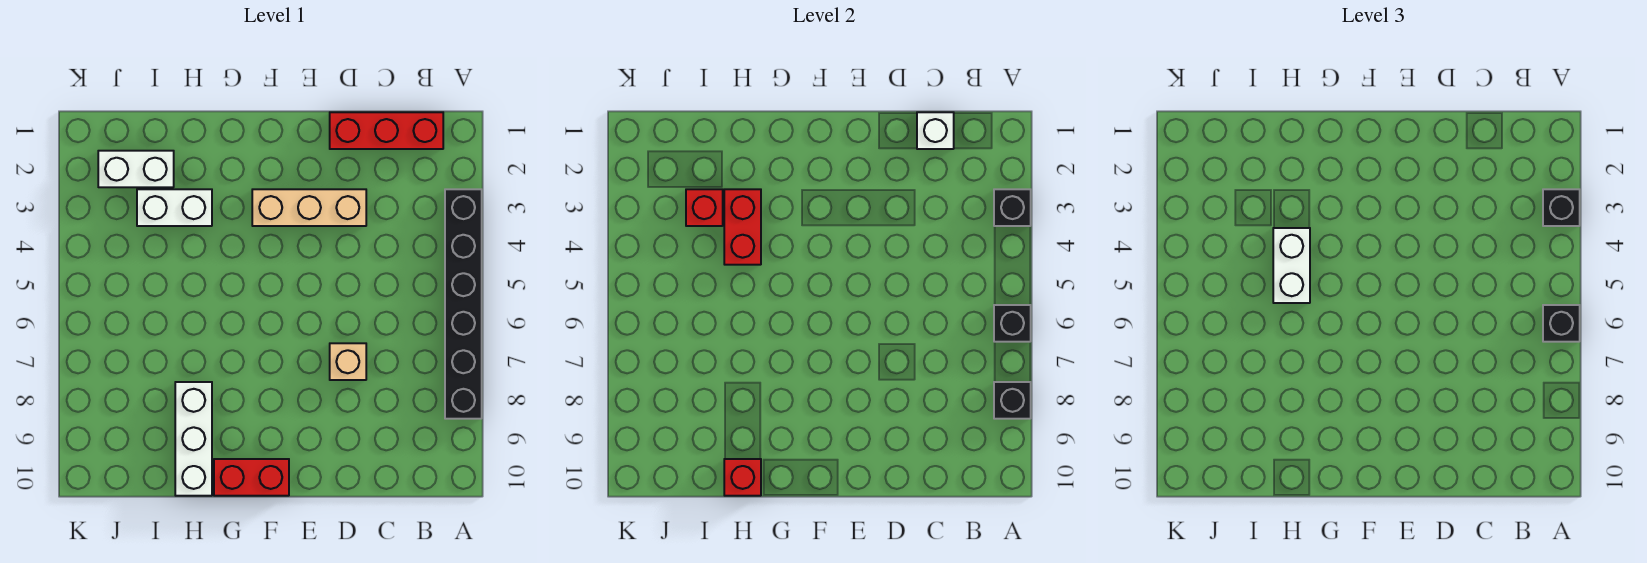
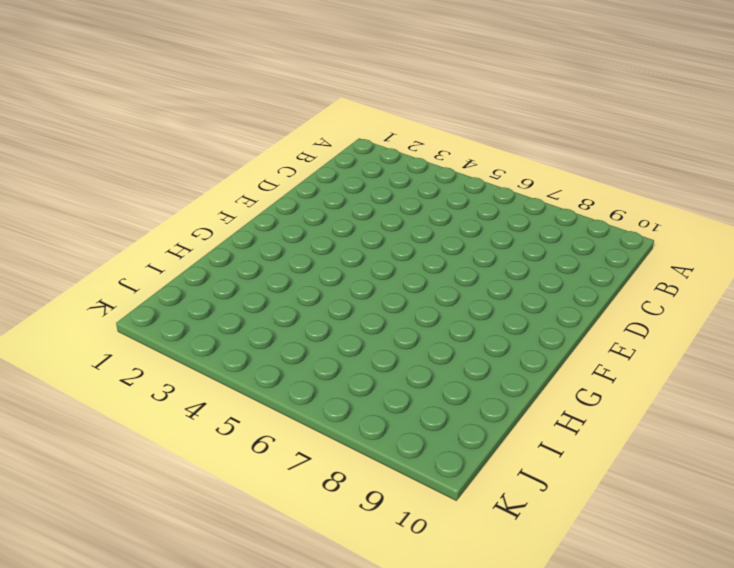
none -> black brick A3:A8 level 1
none -> red brick B1:D1 level 1
none -> tan brick D3:F3 level 1

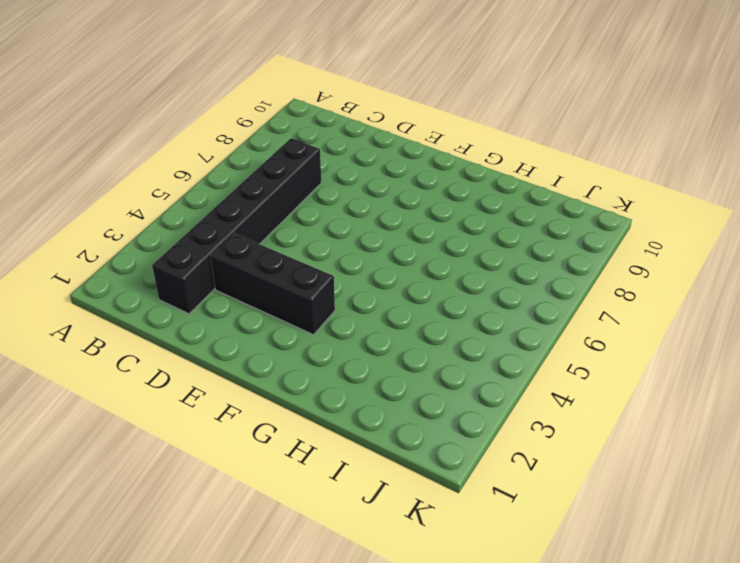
black brick C2:C7 level 1 -> black brick A3:A8 level 1
black brick D3:F3 level 1 -> tan brick D3:F3 level 1
none -> red brick B1:D1 level 1
none -> tan brick D7 level 1
none -> red brick F10:G10 level 1

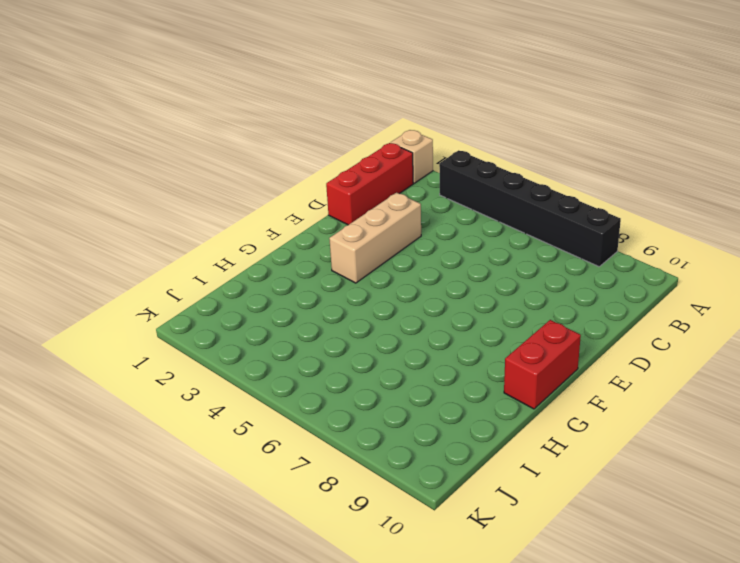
tan brick A1 level 1 -> tan brick D7 level 1
none -> white brick H3:I3 level 1
none -> white brick H8:H10 level 1
none -> white brick I2:J2 level 1

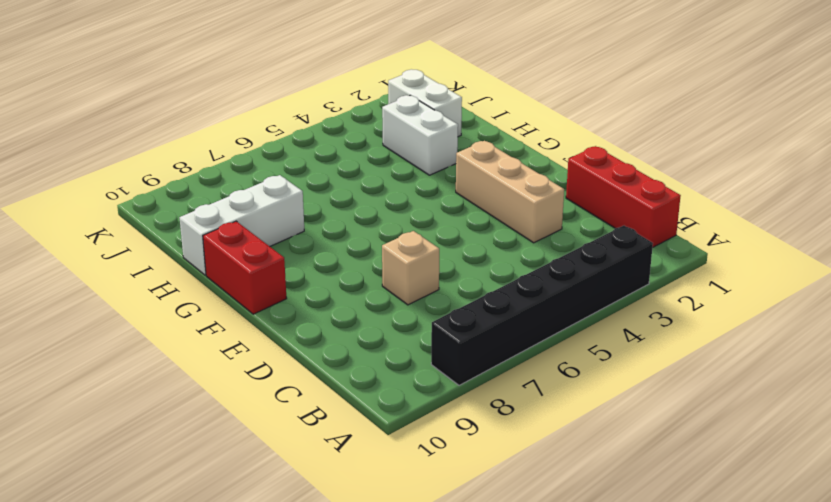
none -> black brick A3 level 2
none -> black brick A6 level 2
none -> black brick A8 level 2

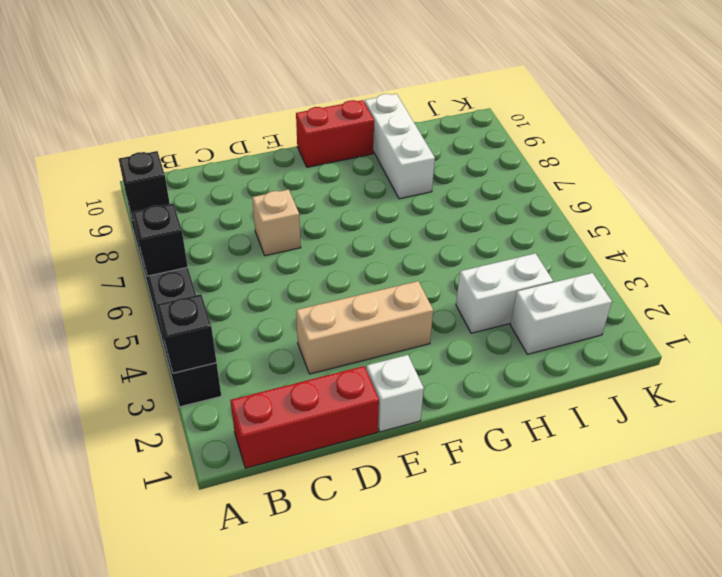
white brick E1 level 1 -> white brick C1 level 2
none -> red brick H3:H4 level 2
none -> red brick H10 level 2
none -> red brick I3 level 2

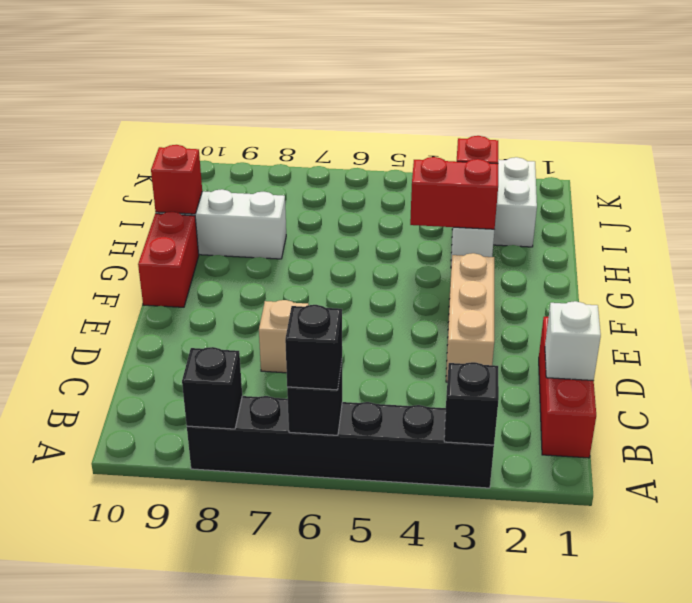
none -> black brick A3 level 3
none -> white brick H4:H5 level 3

